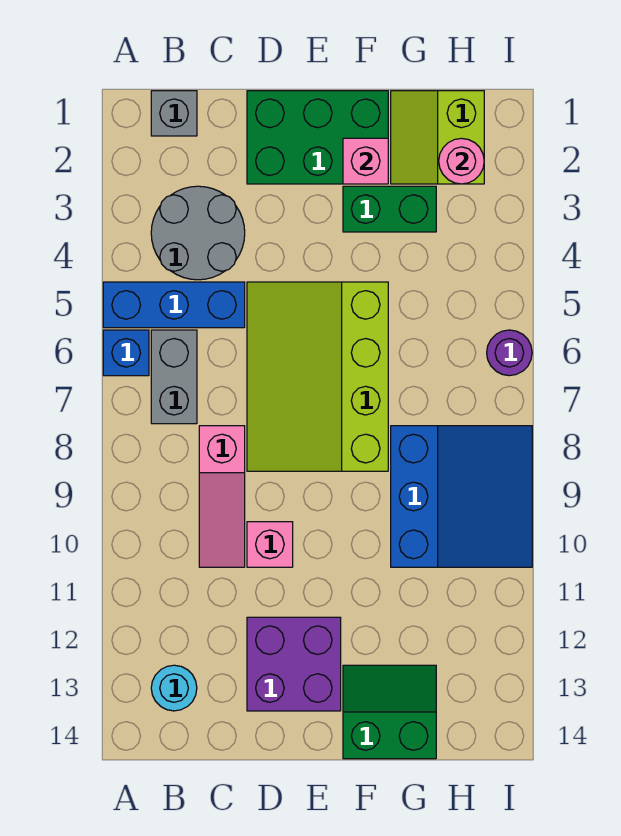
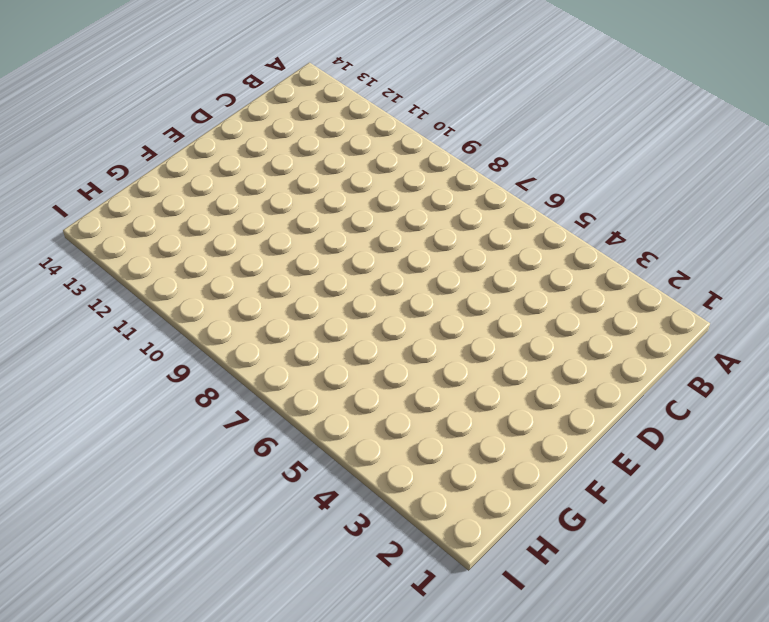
none -> blue brick A5:C5 level 1
none -> blue brick A6 level 1
none -> grey brick B1 level 1

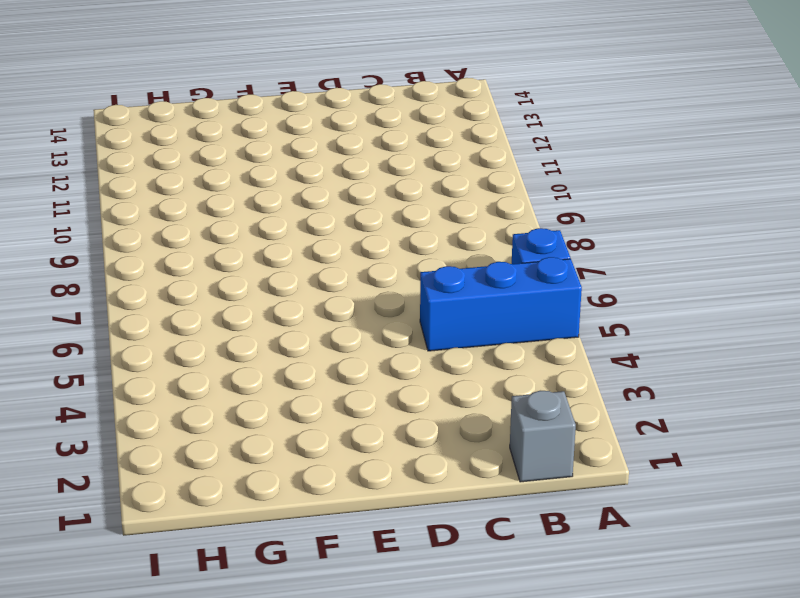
none -> grey round brick B3:C4 level 1
none -> grey brick B6:B7 level 1
none -> cyan round brick B13 level 1

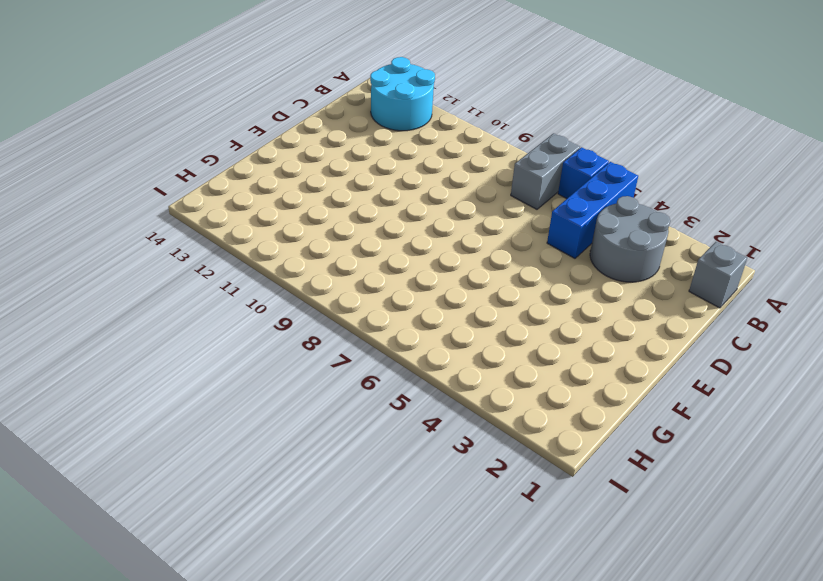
grey brick A7:B7 level 1 -> grey brick B6:B7 level 1
cyan round brick A12:B13 level 1 -> cyan round brick B13 level 1
none -> pink slope C8:C10 level 1 top 8
none -> green brick D1:F2 level 1
none -> lime slope D5:F8 level 1 top F

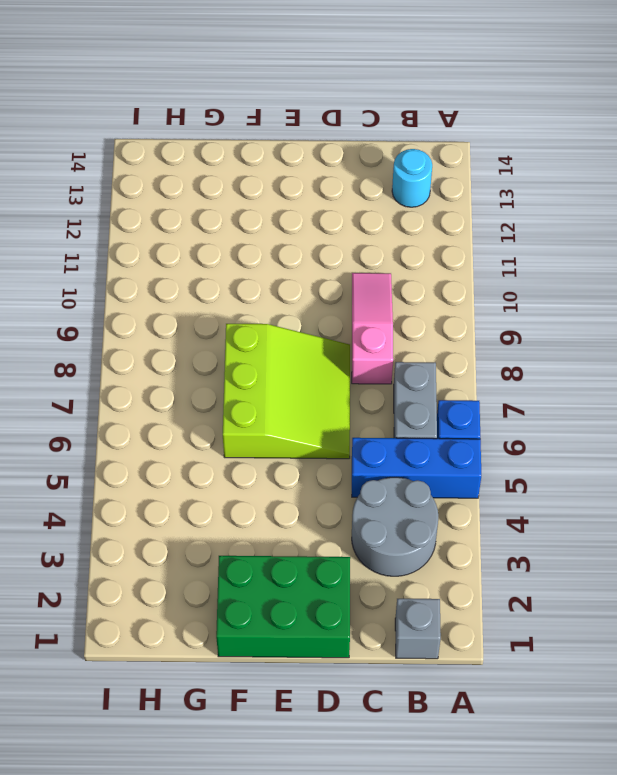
lime slope D6:F8 level 1 top F -> lime slope D5:F8 level 1 top F
none -> pink brick D10 level 1
none -> purple brick D12:E13 level 1
none -> green brick F3:G3 level 1

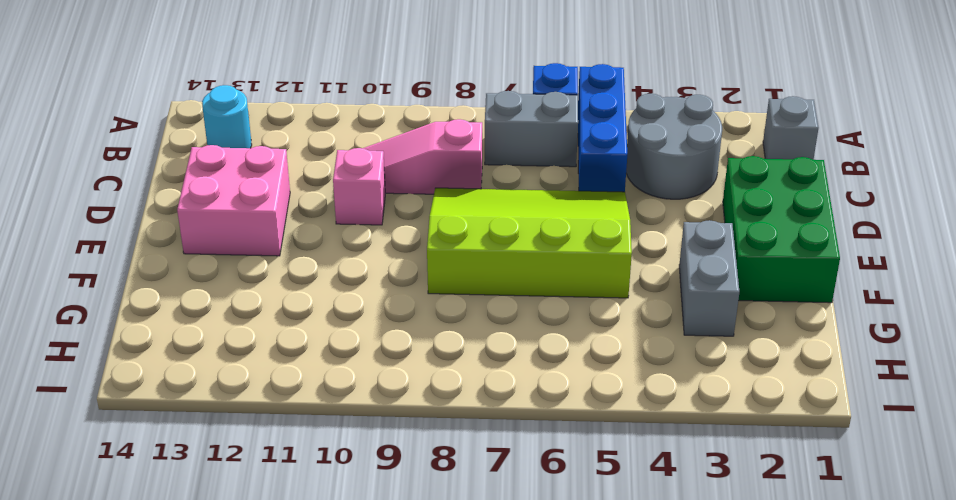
pink brick D12:E13 level 1 -> purple brick D12:E13 level 1
grey brick F3:G3 level 1 -> green brick F3:G3 level 1
none -> green slope F13:G14 level 1 top 14
none -> lime slope G1:H2 level 1 top H
none -> blue slope G8:I10 level 1 top G

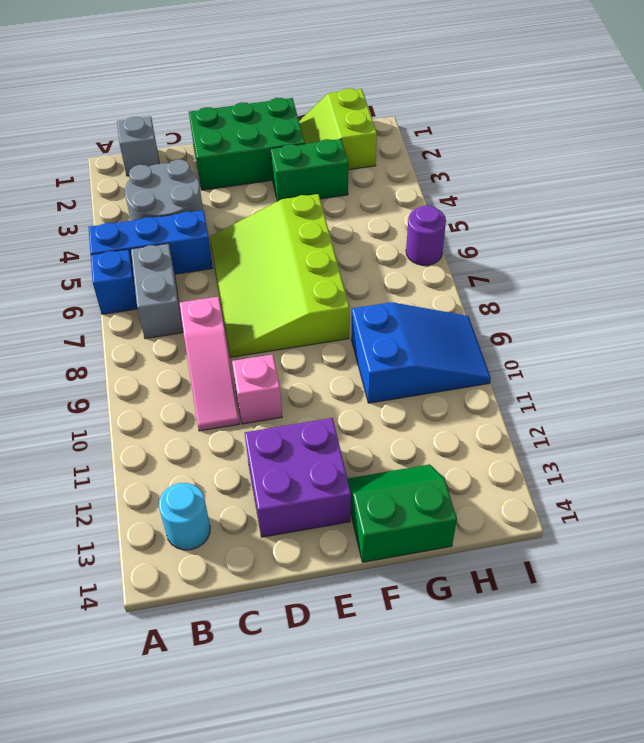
blue slope G9:I10 level 1 top G -> blue slope G8:I10 level 1 top G
none -> pink brick F2 level 2
none -> pink round brick H2 level 2

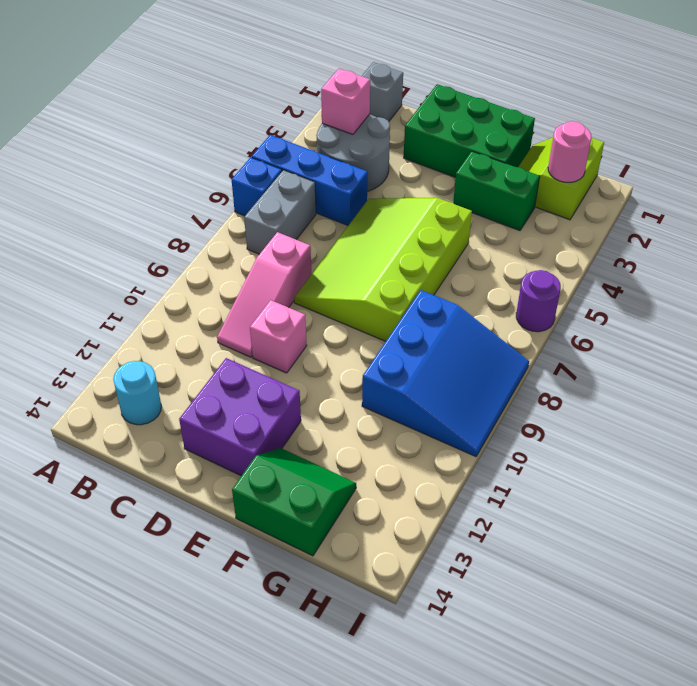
pink brick B3 level 2 -> pink brick F2 level 2

